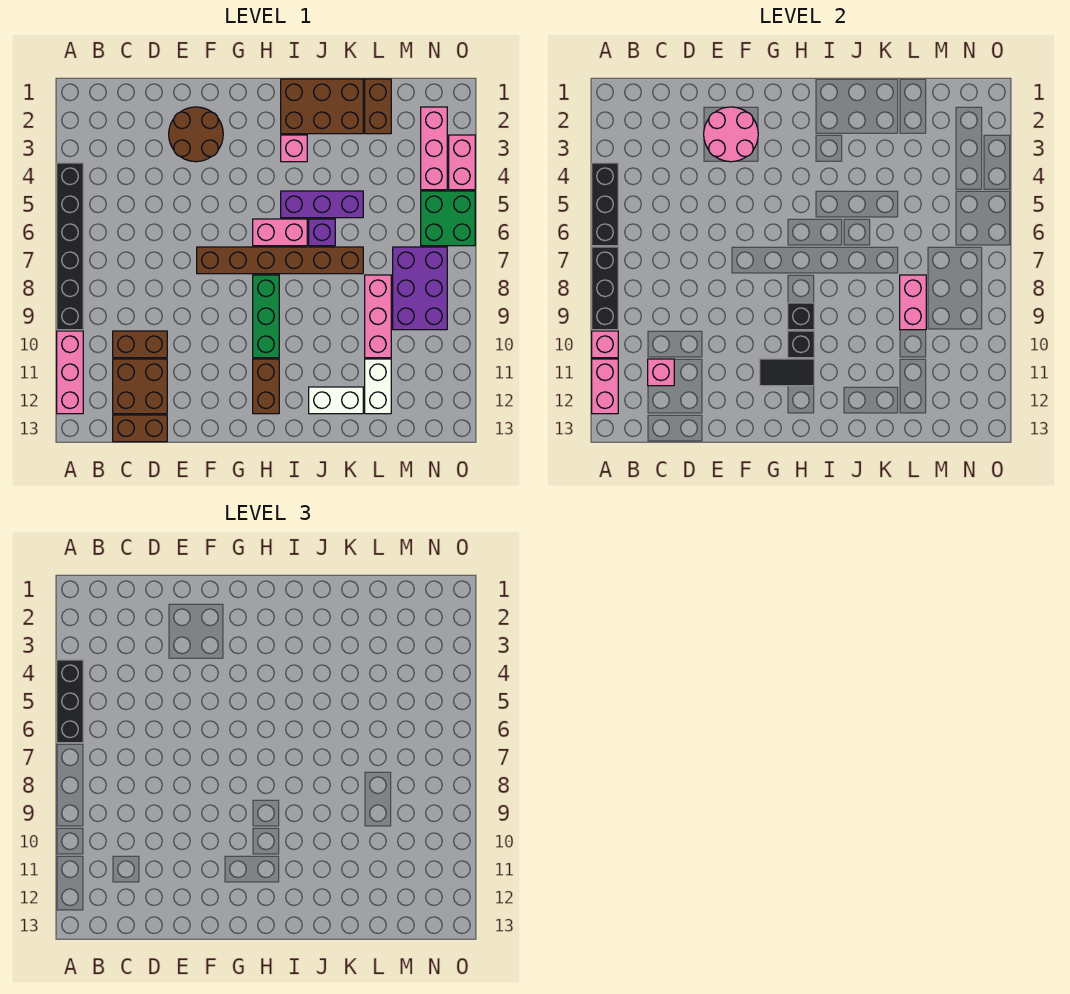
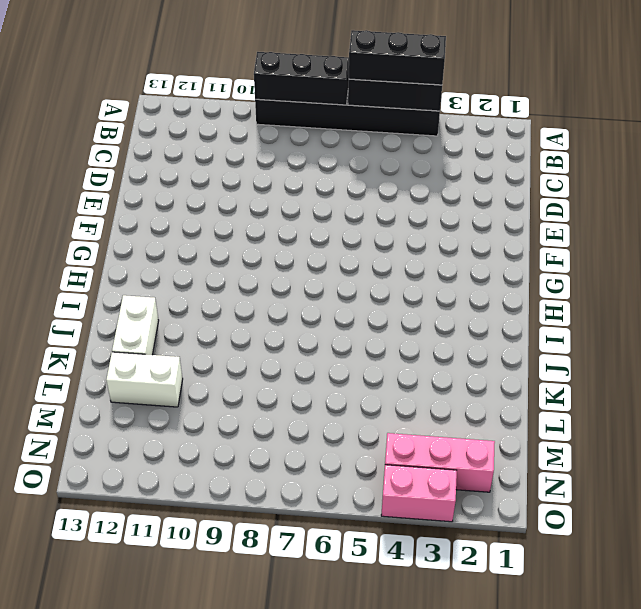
none -> pink brick A10:A12 level 1
none -> brown brick C10:D10 level 1
none -> brown brick C11:D12 level 1
none -> brown brick C13:D13 level 1

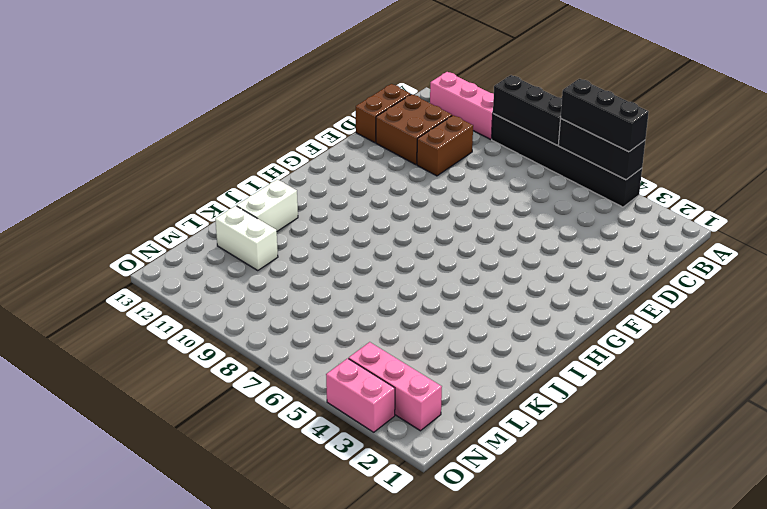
none -> brown round brick E2:F3 level 1
none -> brown brick F7:K7 level 1
none -> pink brick H6:I6 level 1
none -> green brick H8:H10 level 1

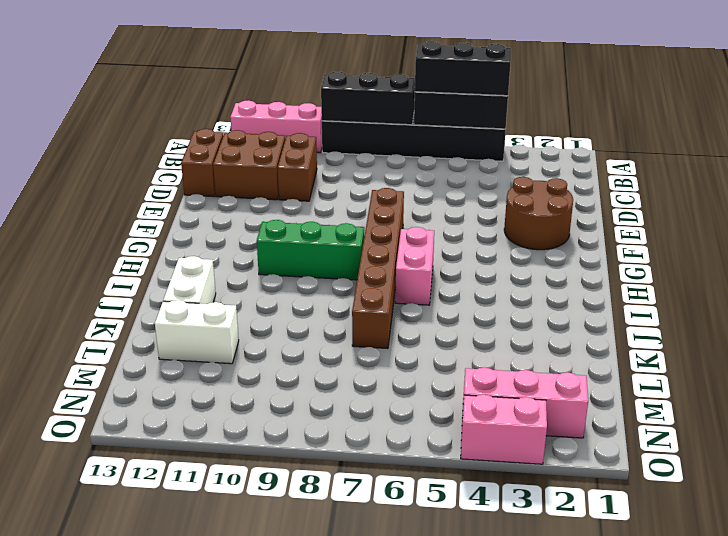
none -> brown brick H11:H12 level 1
none -> brown brick I1:K2 level 1
none -> pink brick I3 level 1
none -> purple brick I5:K5 level 1

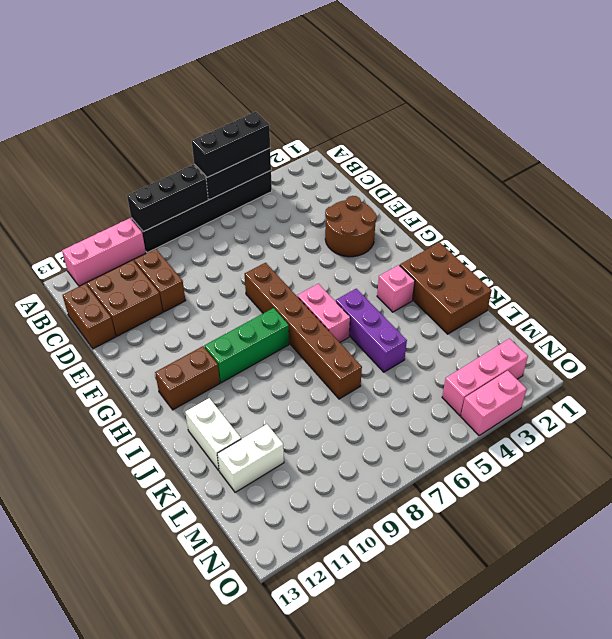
none -> purple brick J6 level 1
none -> brown brick L1:L2 level 1
none -> pink brick L8:L10 level 1
none -> purple brick M7:N9 level 1

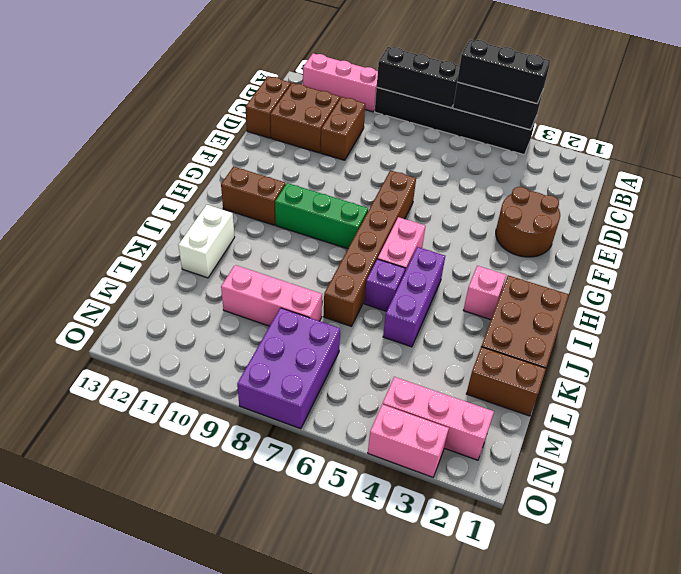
purple brick M7:O8 level 1 -> purple brick M7:N9 level 1
none -> white brick L11:L12 level 1
none -> green brick N5:O6 level 1
none -> pink brick A10 level 2
none -> pink brick A11:A12 level 2

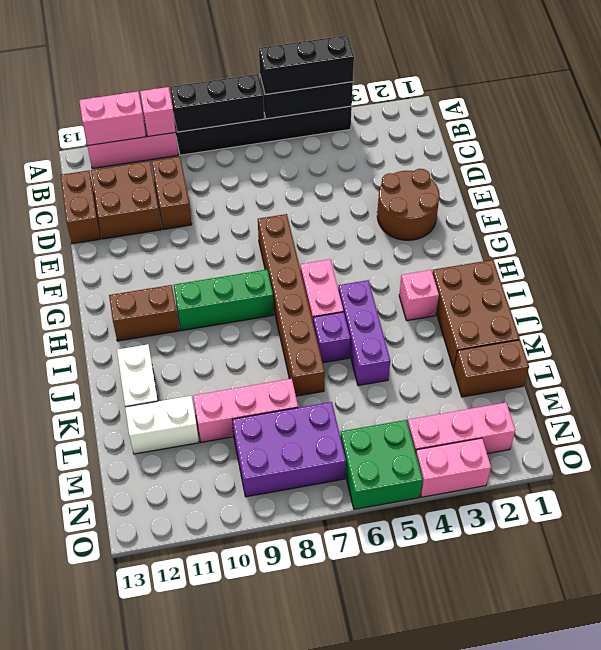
none -> pink brick C11 level 2
none -> pink round brick E2:F3 level 2
none -> black tile G11:H11 level 2
none -> black brick H9 level 2

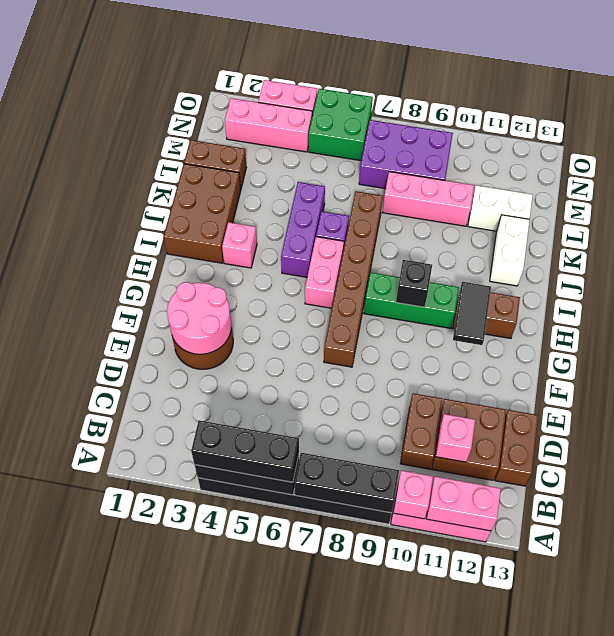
none -> black brick H10 level 2
none -> pink brick L8:L9 level 2

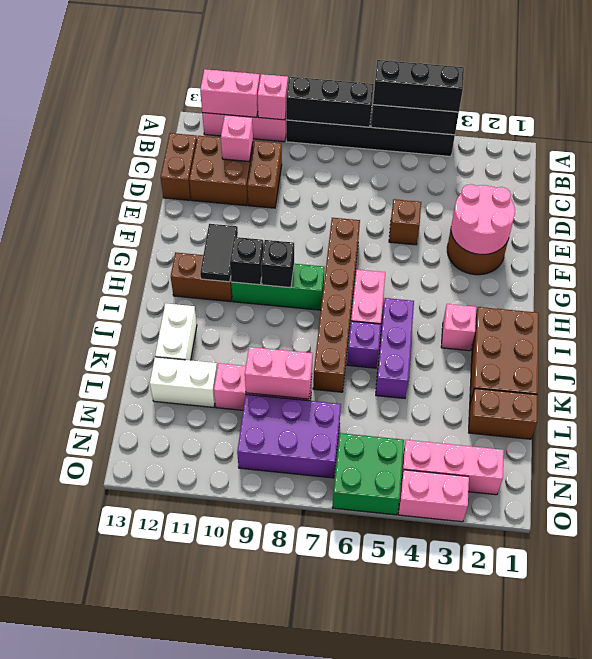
brown brick E5 level 1 -> none

